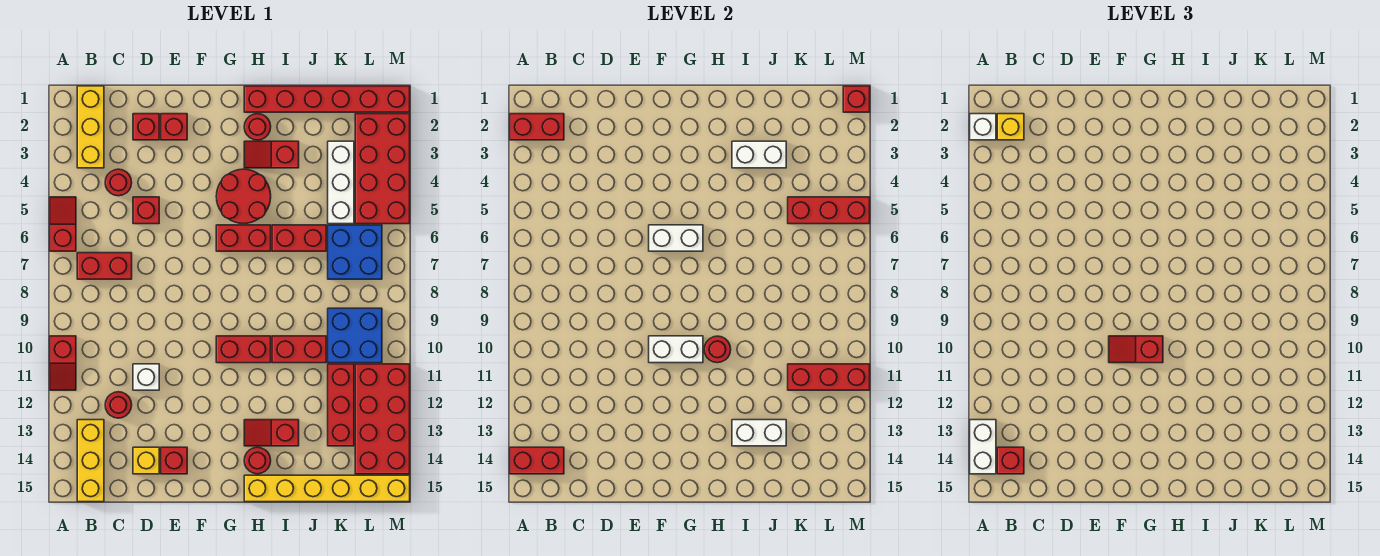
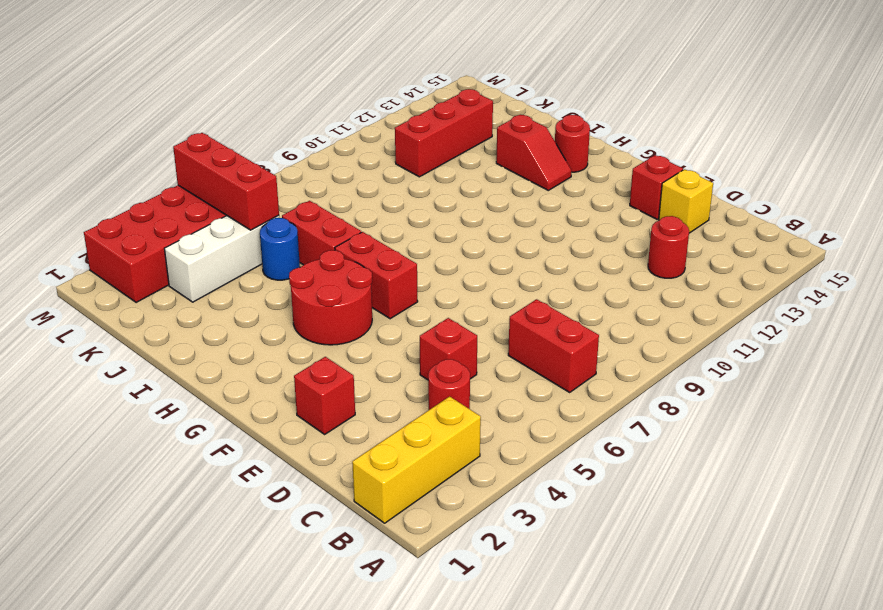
blue round brick J5 level 1 -> none
none -> red slope A5:A6 level 1 top 6
none -> red slope A10:A11 level 1 top 10
none -> yellow brick B13:B15 level 1
none -> red brick D2 level 1

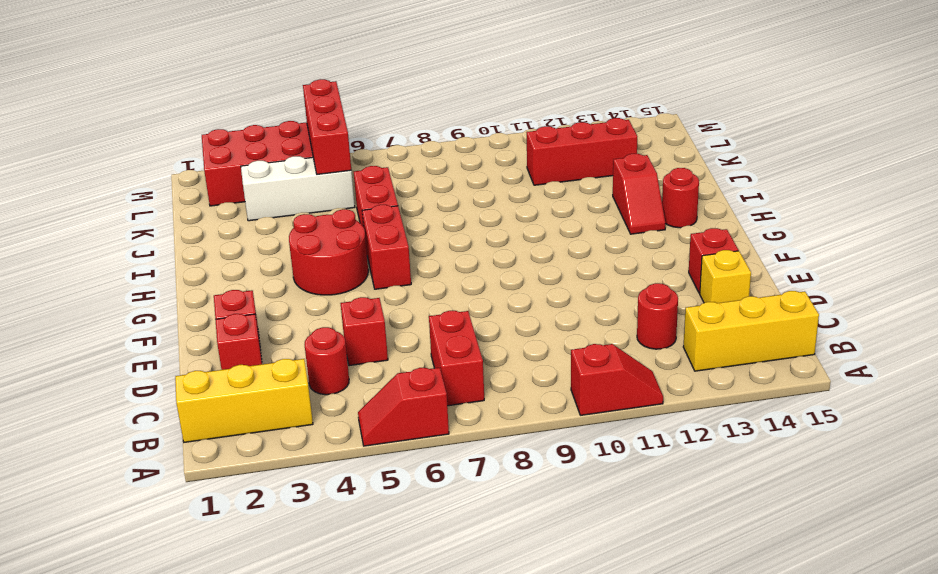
none -> white brick D11 level 1
none -> red brick G10:H10 level 1
none -> red brick H1:M1 level 1
none -> red round brick H2 level 1

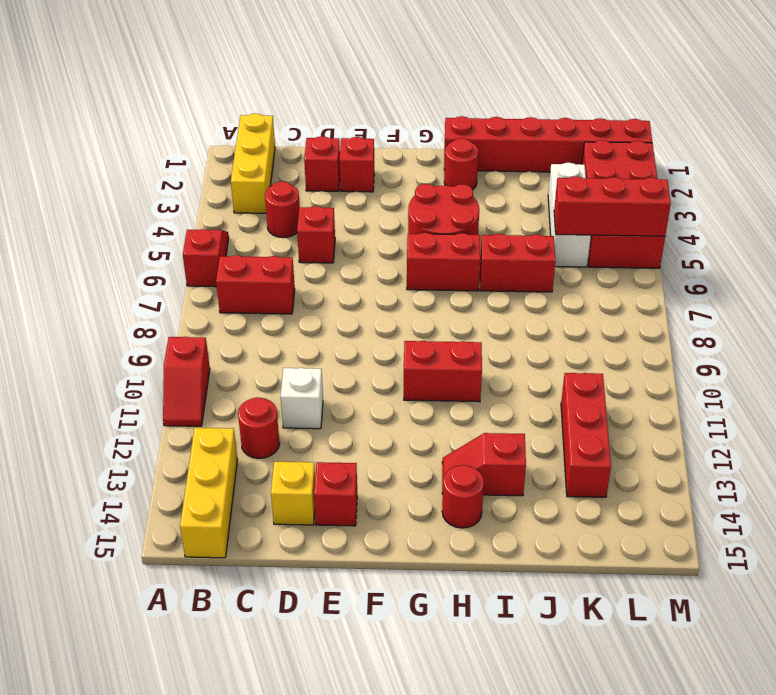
none -> red slope H3:I3 level 1 top I
none -> yellow brick H15:M15 level 1
none -> red brick I10:J10 level 1
none -> blue brick K6:L7 level 1

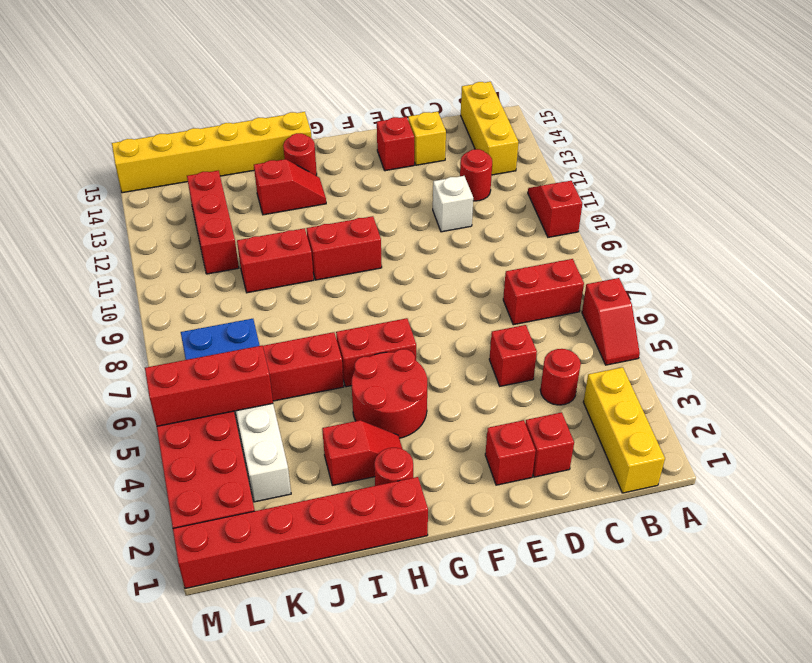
none -> blue brick K9:L10 level 1
none -> red brick L11:M14 level 1
none -> red brick A2:B2 level 2
none -> red brick A14:B14 level 2

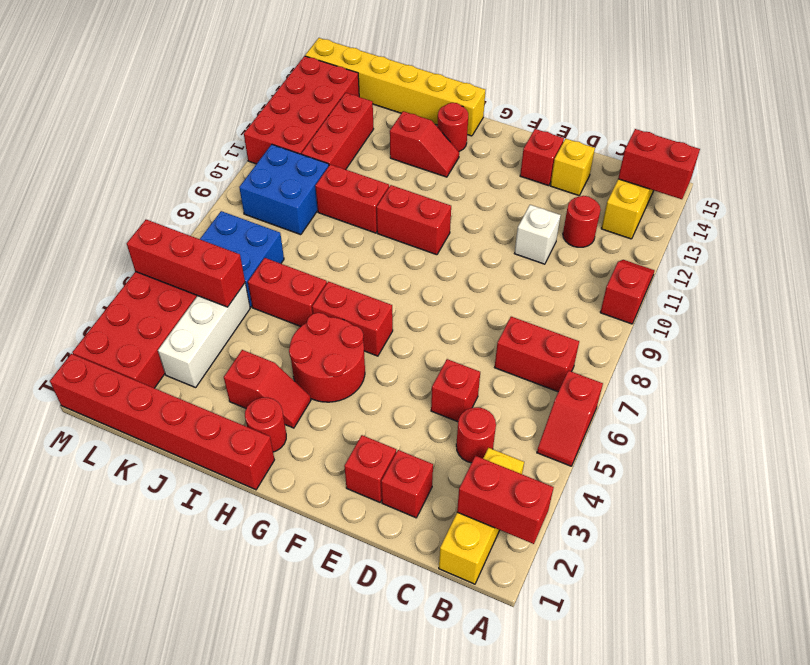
none -> white brick F6:G6 level 2
none -> white brick F10:G10 level 2
none -> red round brick H10 level 2
none -> white brick I3:J3 level 2

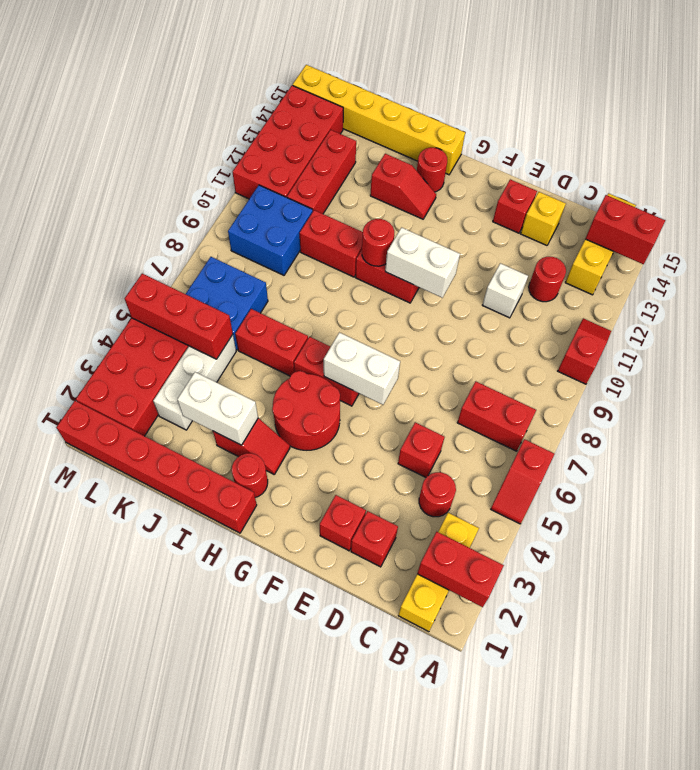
none -> white brick I13:J13 level 2
none -> red brick K11:M11 level 2
none -> red brick M1 level 2
none -> white brick A2 level 3

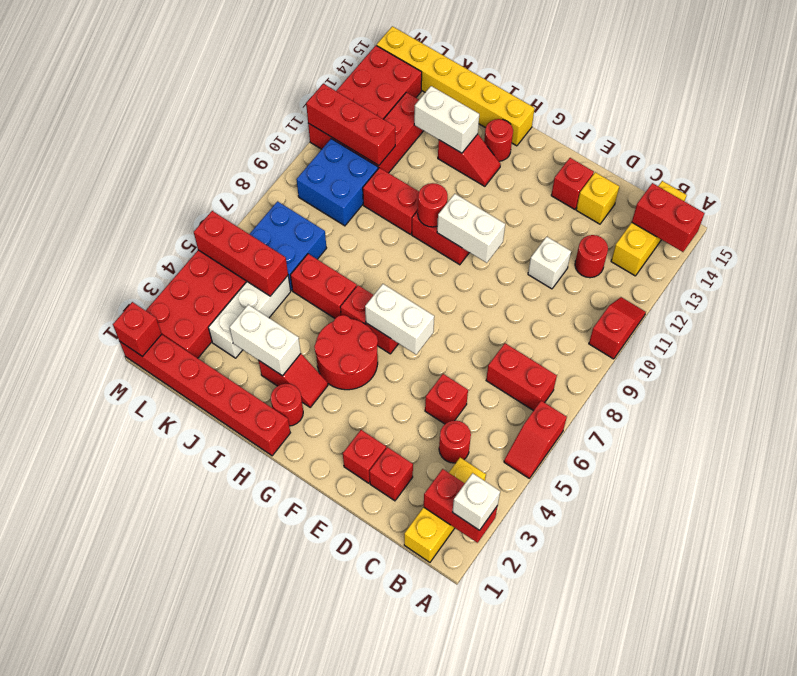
none -> white brick A13:A14 level 3
none -> yellow brick B2 level 3
none -> red brick B14 level 3
none -> red slope F10:G10 level 3 top G

